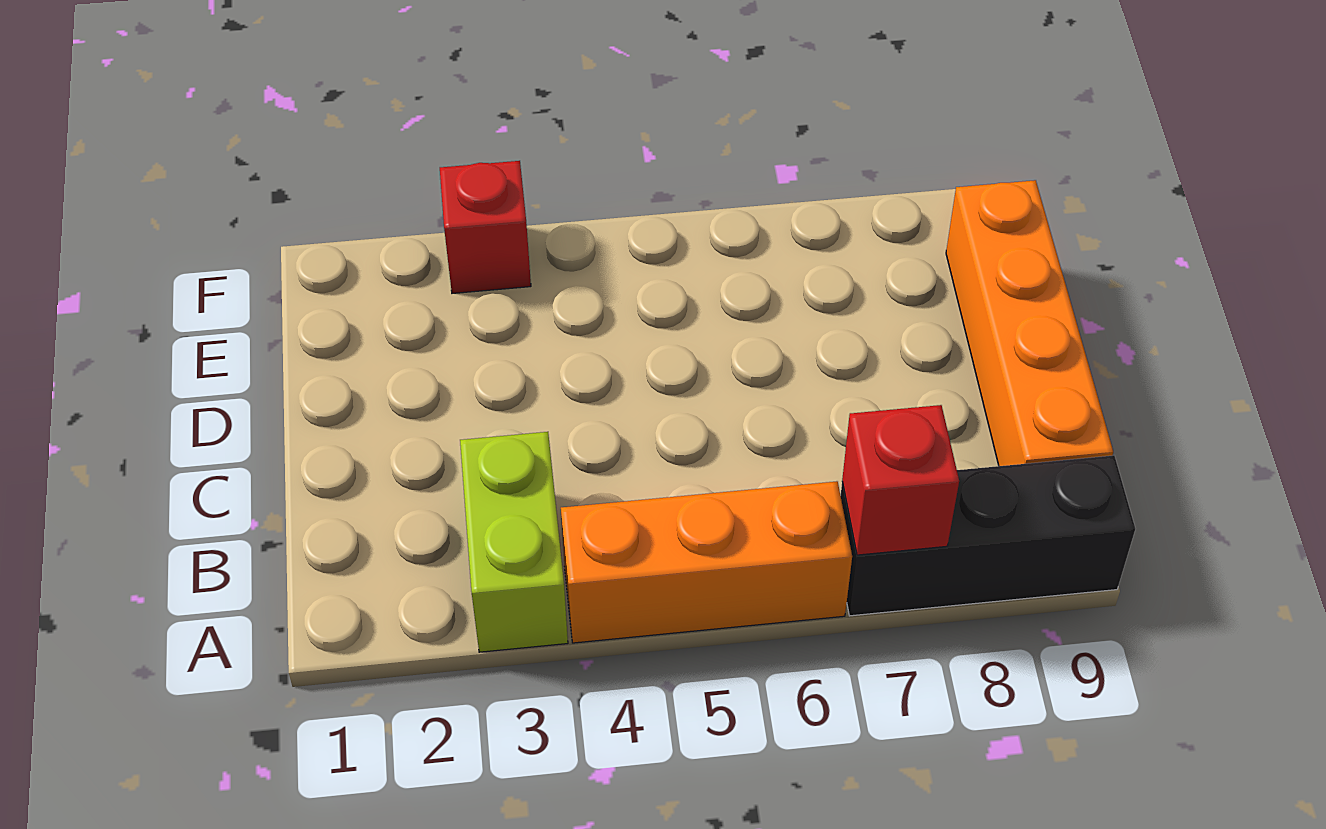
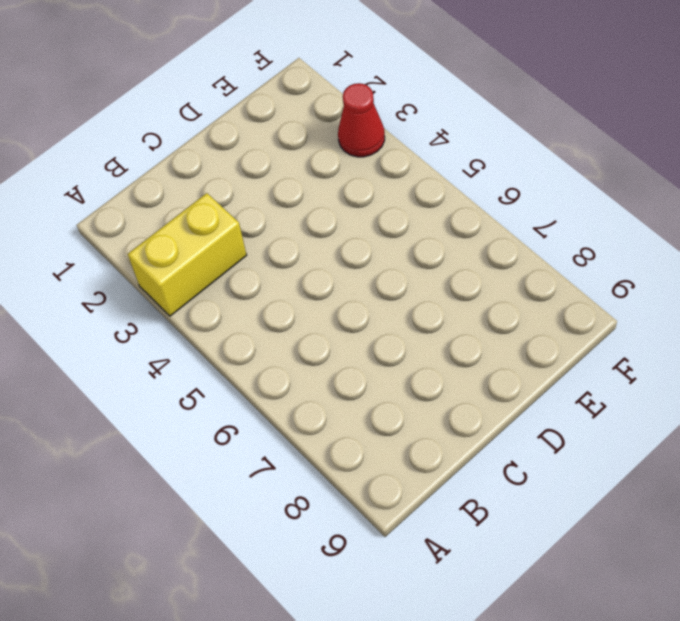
yellow brick A3:B3 level 1 -> lime brick A3:B3 level 1
red cone F3 level 1 -> red brick F3 level 1
none -> orange brick A4:A6 level 1
none -> black brick A7:A9 level 1

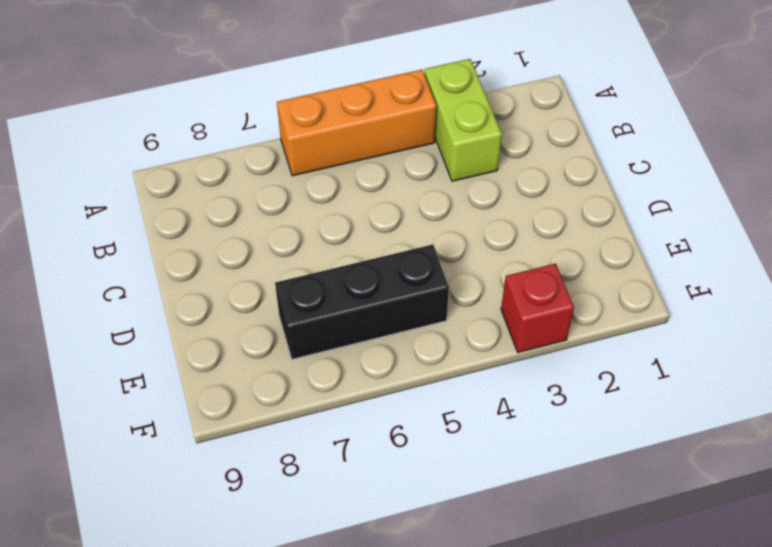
black brick E5:E7 level 1 -> black brick A7:A9 level 1
none -> orange brick B9:E9 level 1
none -> red brick A7 level 2

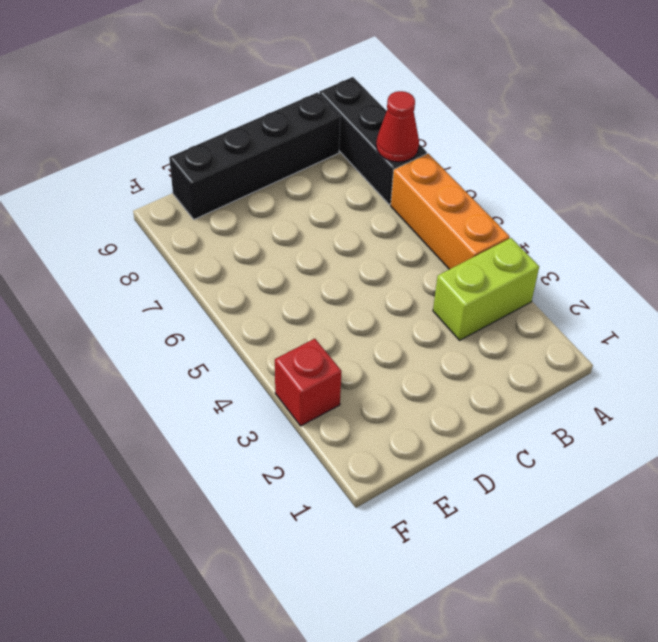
red cone A7 level 2 -> red brick A7 level 2
black brick B9:E9 level 1 -> orange brick B9:E9 level 1

